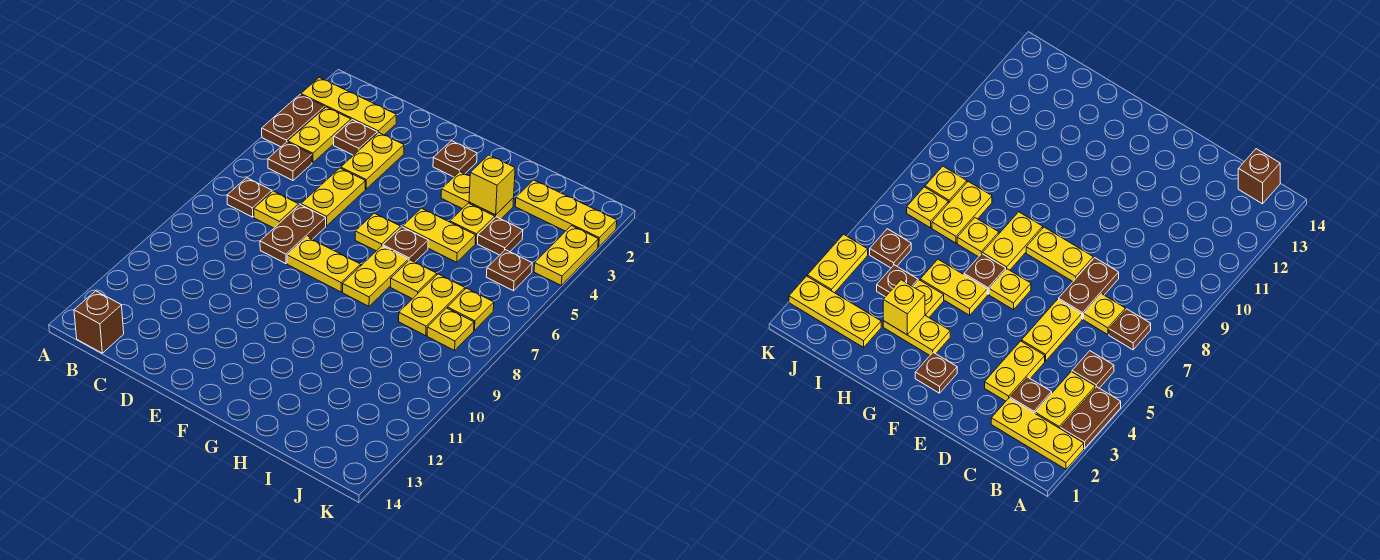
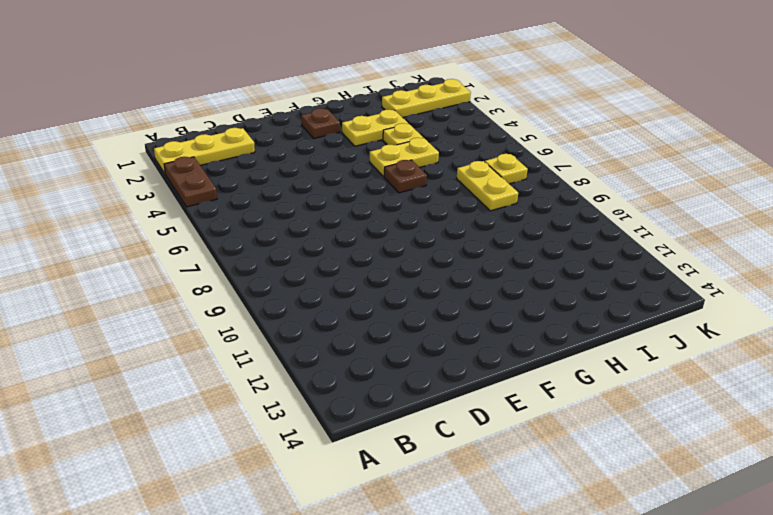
none -> yellow plate B3:B4 level 1
none -> brown plate B5 level 1
none -> brown plate B7 level 1

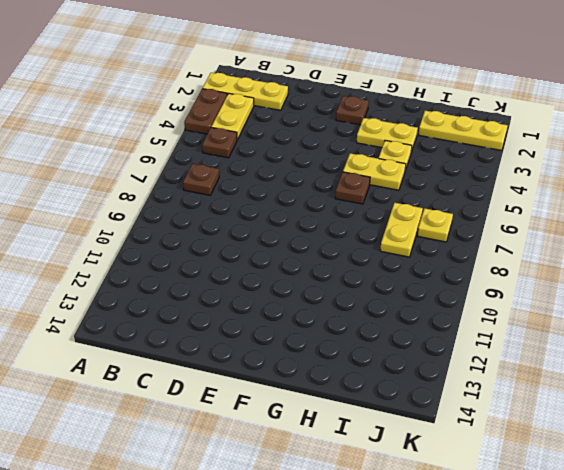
none -> brown brick B14 level 1
none -> brown plate C3 level 1
none -> yellow plate C7 level 1

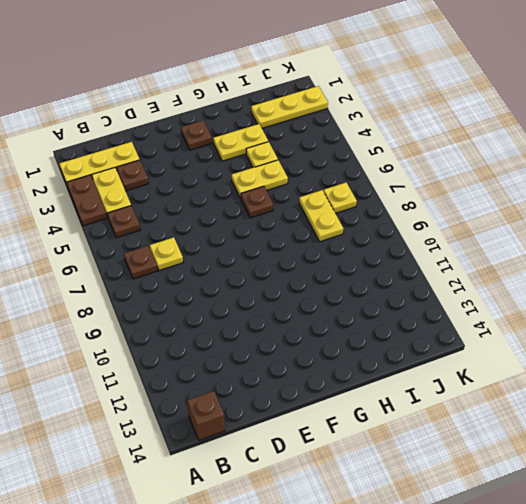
none -> yellow plate D3:D4 level 1
none -> yellow plate D5:D6 level 1
none -> brown plate D7:D8 level 1

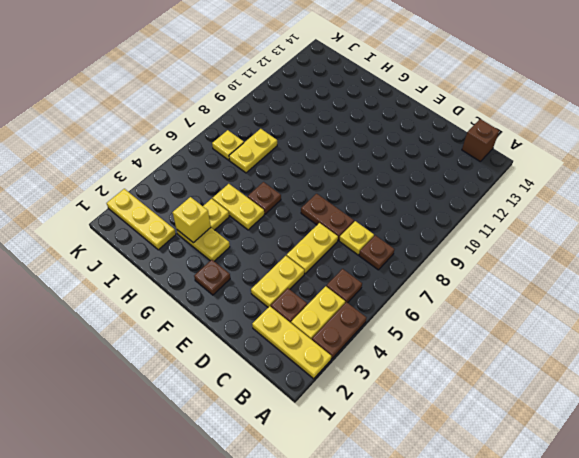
brown plate D7:E7 level 1 -> brown plate D7:D8 level 1
none -> yellow plate E8:F8 level 1
none -> yellow plate F6 level 1
none -> yellow plate G7:G8 level 1

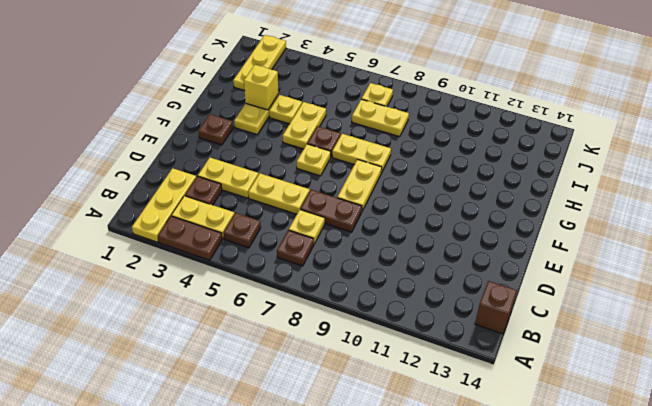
none -> yellow plate H7 level 1
none -> brown plate I4 level 1
none -> brown plate J5 level 1

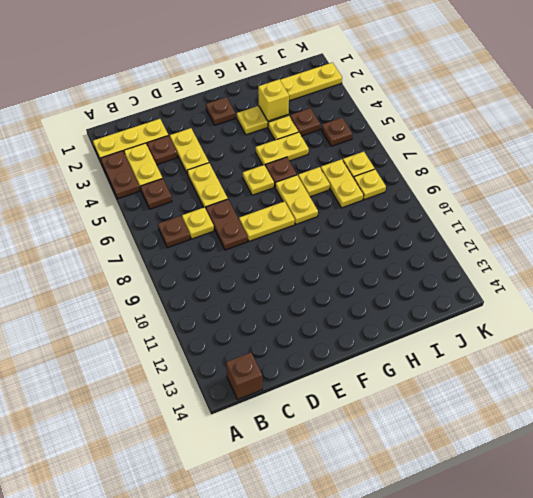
none -> yellow plate K3:K4 level 1

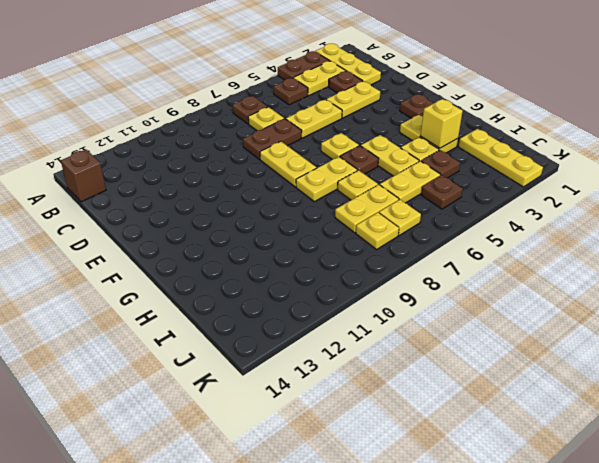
yellow plate I5:I6 level 1 -> yellow plate K3:K4 level 1

